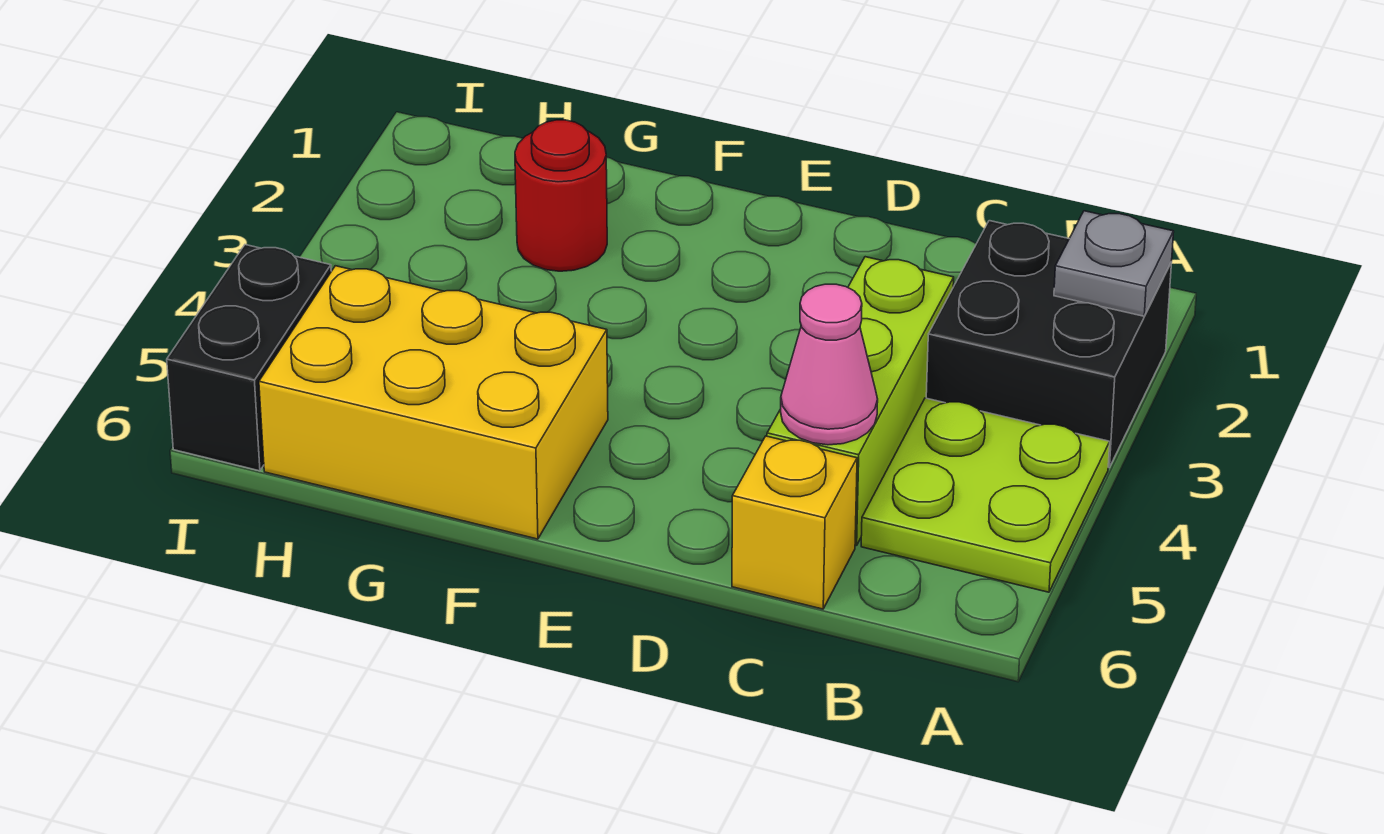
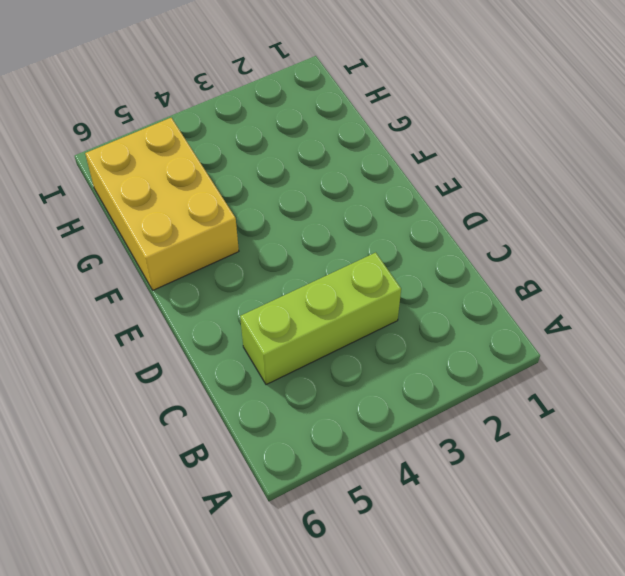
none -> black brick A2:B3 level 1
none -> lime plate A4:B5 level 1

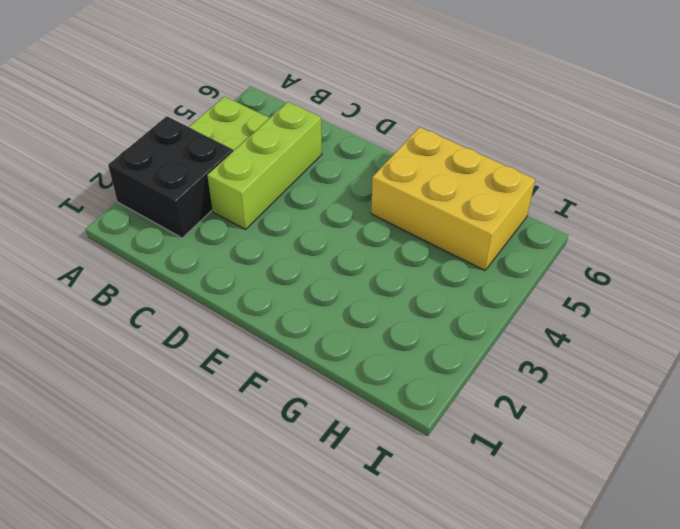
none -> yellow brick C6 level 1
none -> red round brick G2 level 1

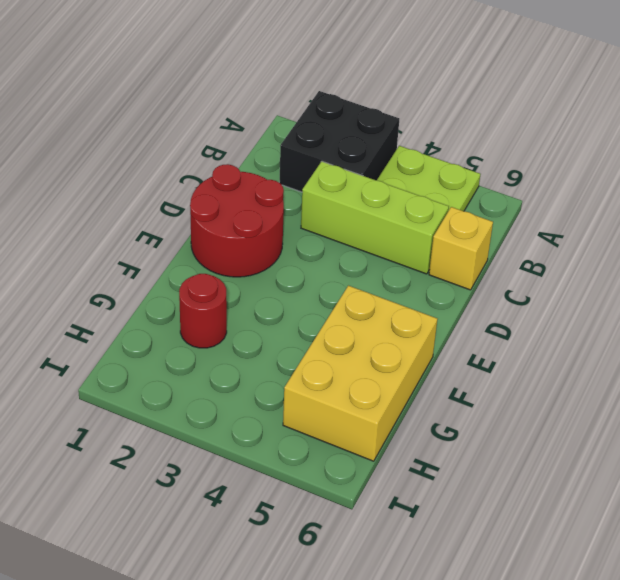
red round brick D1:E2 level 1 -> none
none -> black brick I5:I6 level 1
none -> grey plate A2 level 2

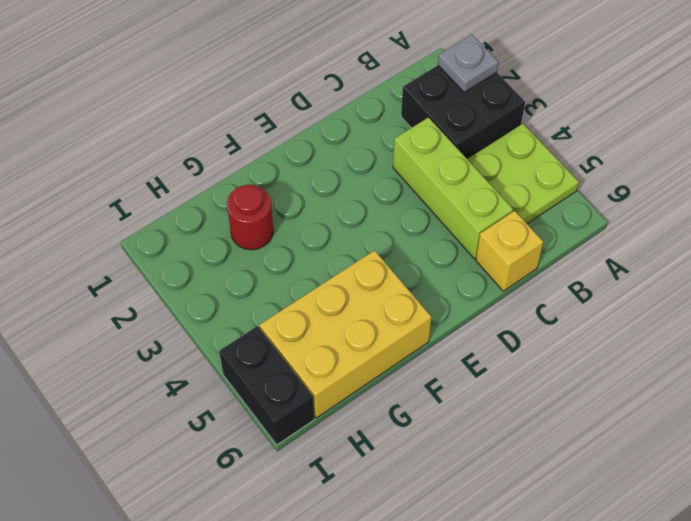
none -> pink cone C5 level 2

